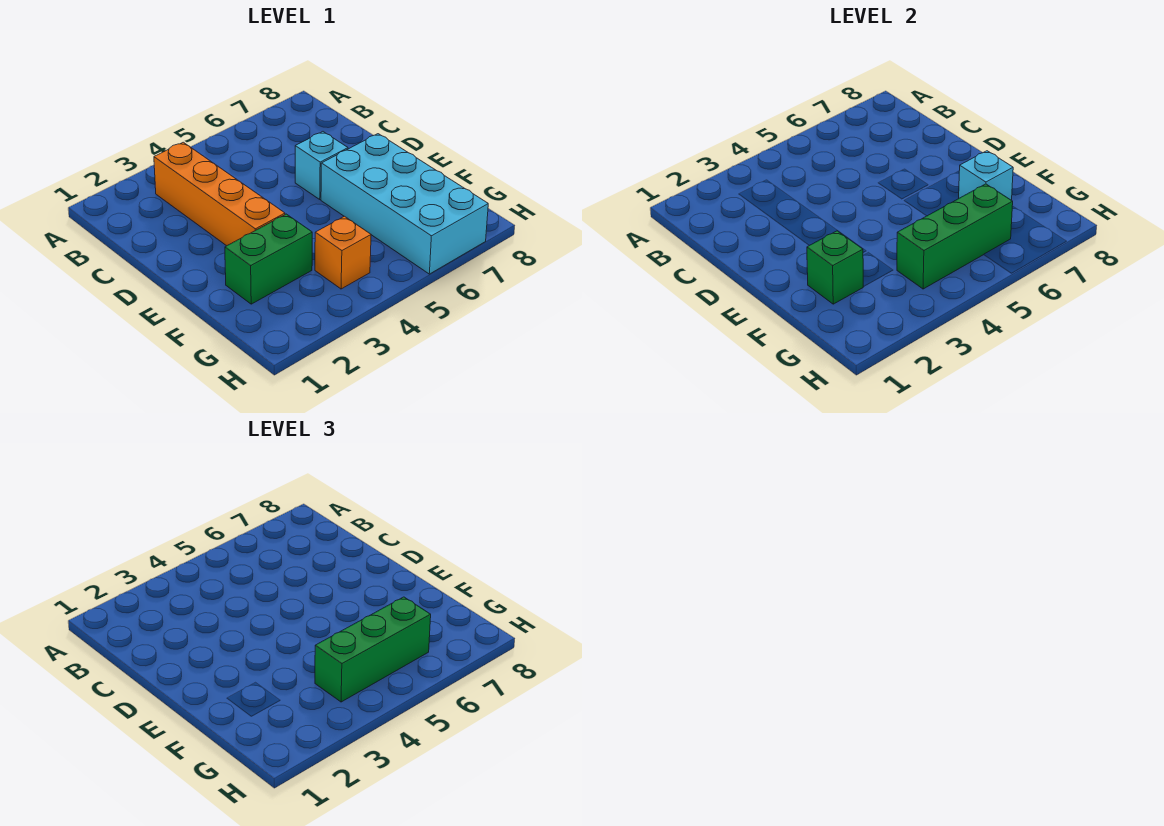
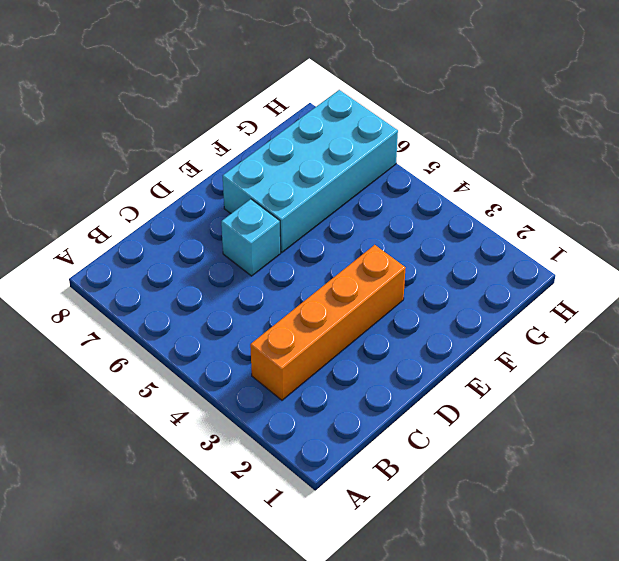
none -> green brick F2:F3 level 1
none -> orange brick G4 level 1

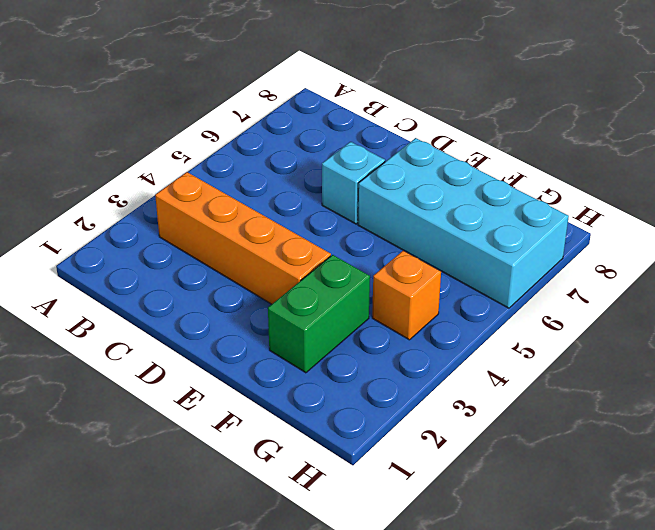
none -> green brick F2 level 2
none -> cyan brick F7 level 2

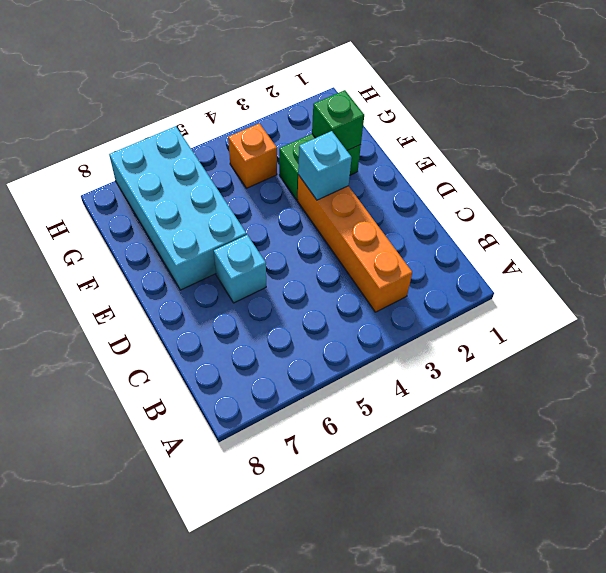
cyan brick E3 level 2 -> cyan brick F7 level 2
none -> green brick G4:G6 level 2
none -> green brick G4:G6 level 3

